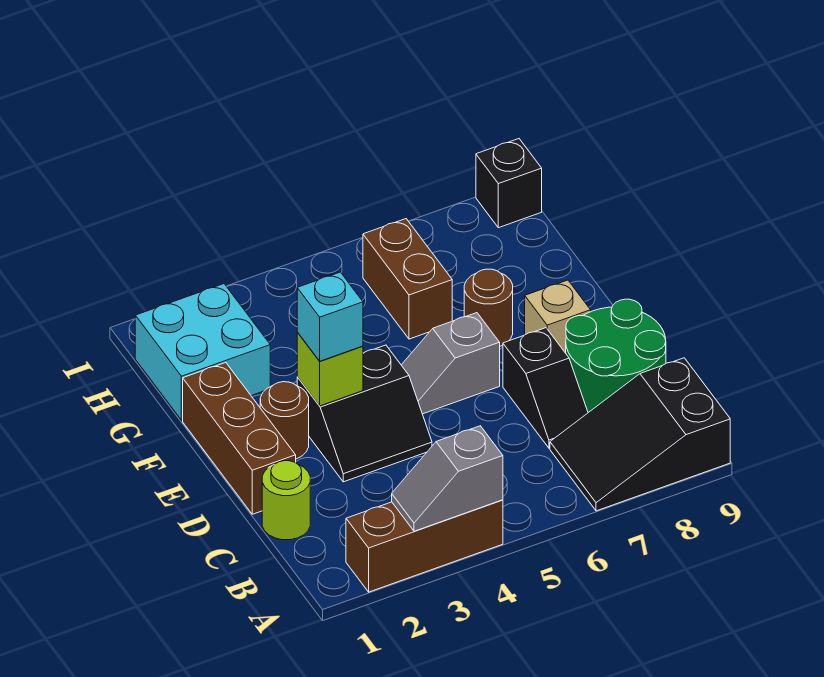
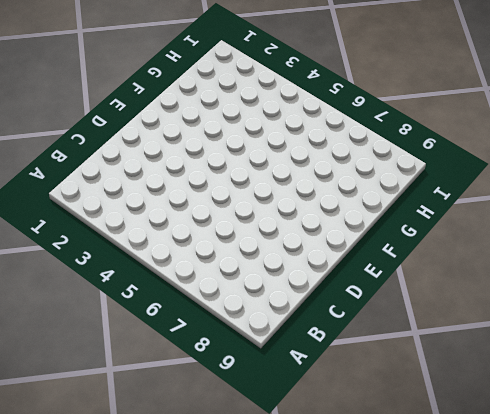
none -> brown brick A2:A4 level 1
none -> black slope A7:B9 level 1 top 9
none -> lime round brick C1 level 1

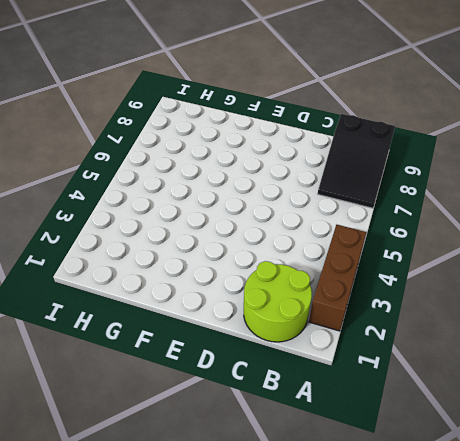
lime round brick B1:C2 level 1 -> lime round brick C1 level 1
none -> black slope C7:D7 level 1 top D
none -> green round brick C8:D9 level 1
none -> brown brick D1:F1 level 1

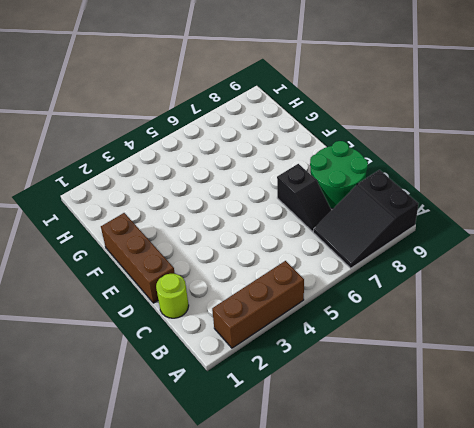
none -> black slope D3:E4 level 1 top E
none -> brown round brick E2 level 1
none -> grey slope E5:E6 level 1 top 6

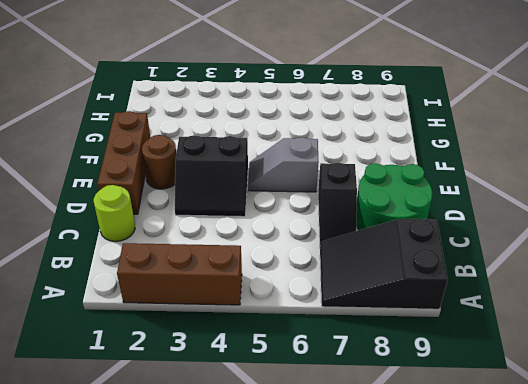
none -> tan brick E8 level 1
none -> brown round brick F7 level 1
none -> cyan brick G1:H2 level 1

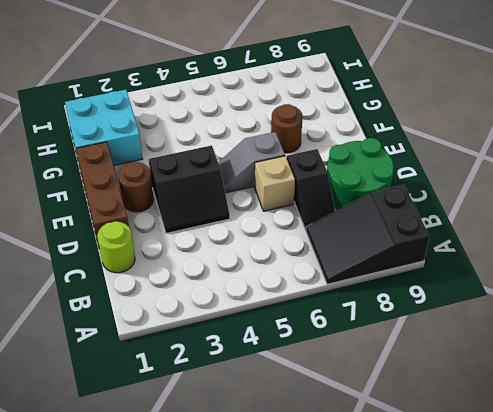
tan brick D6 level 1 -> tan brick E8 level 1
none -> brown brick A2:A4 level 1
none -> brown brick G6:H6 level 1
none -> black brick I9 level 1

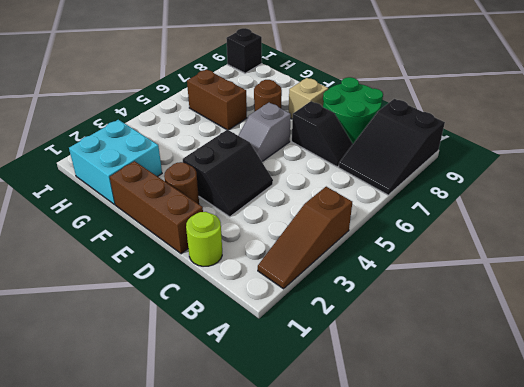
brown slope A2:A4 level 1 top 4 -> brown brick A2:A4 level 1
none -> grey slope A3:A4 level 2 top 4
none -> lime brick E3 level 2
none -> cyan brick E3 level 3

